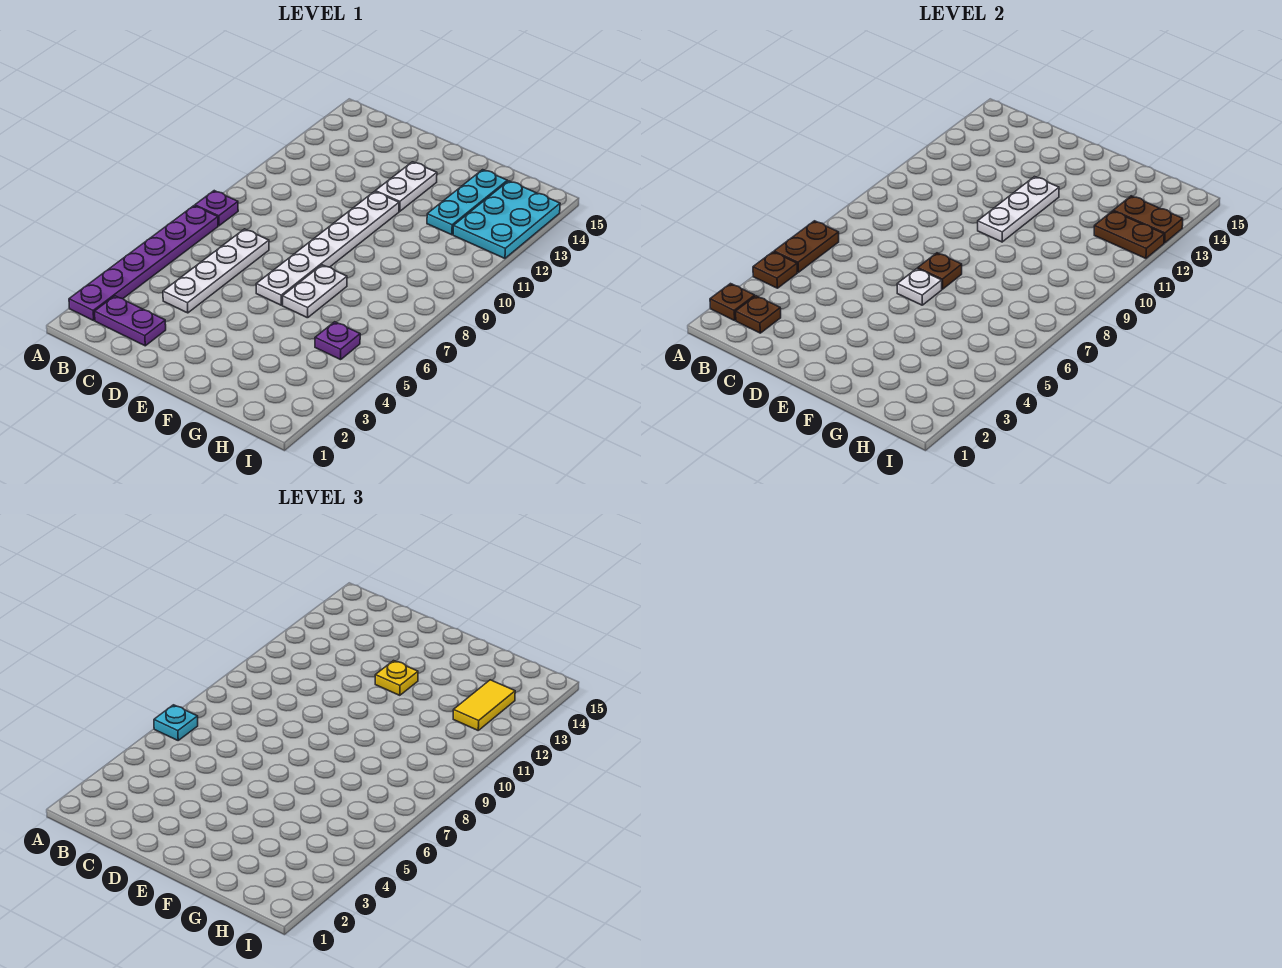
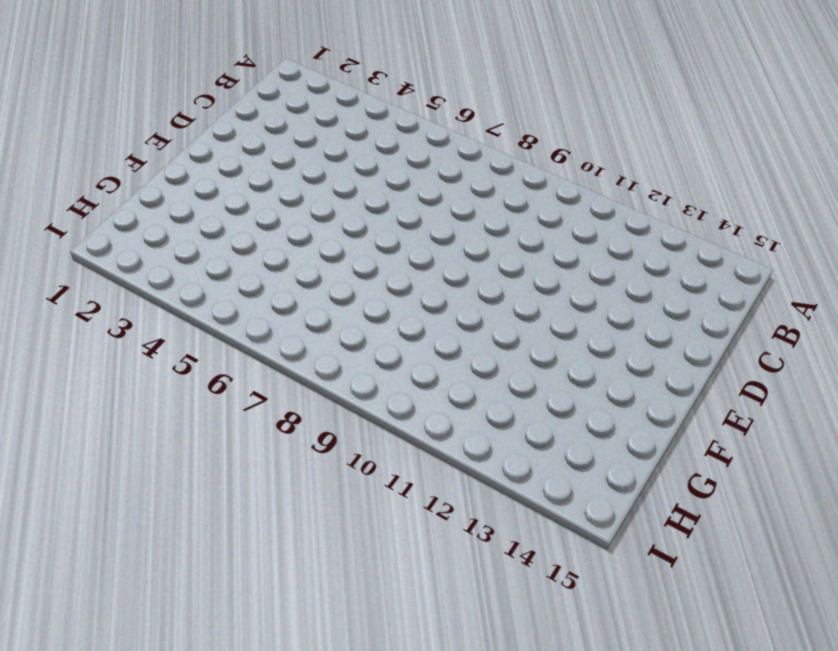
none -> purple plate A2:A7 level 1
none -> purple plate A8 level 1
none -> purple plate B2:C2 level 1

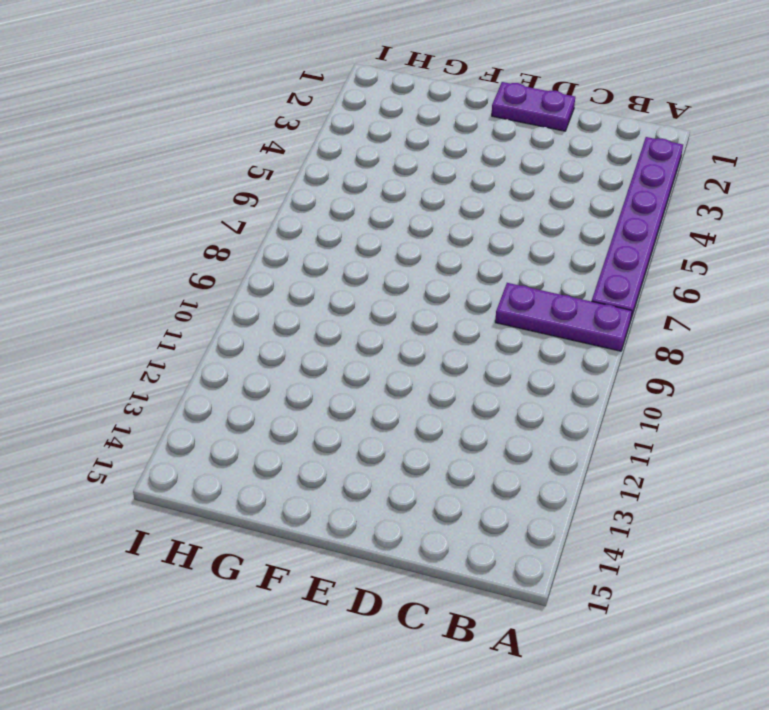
purple plate A8:C8 level 1 -> purple plate A8 level 1
purple plate D1:E1 level 1 -> purple plate B2:C2 level 1
none -> white plate C4:C7 level 1
none -> white plate E6:E11 level 1
none -> white plate E12:E13 level 1

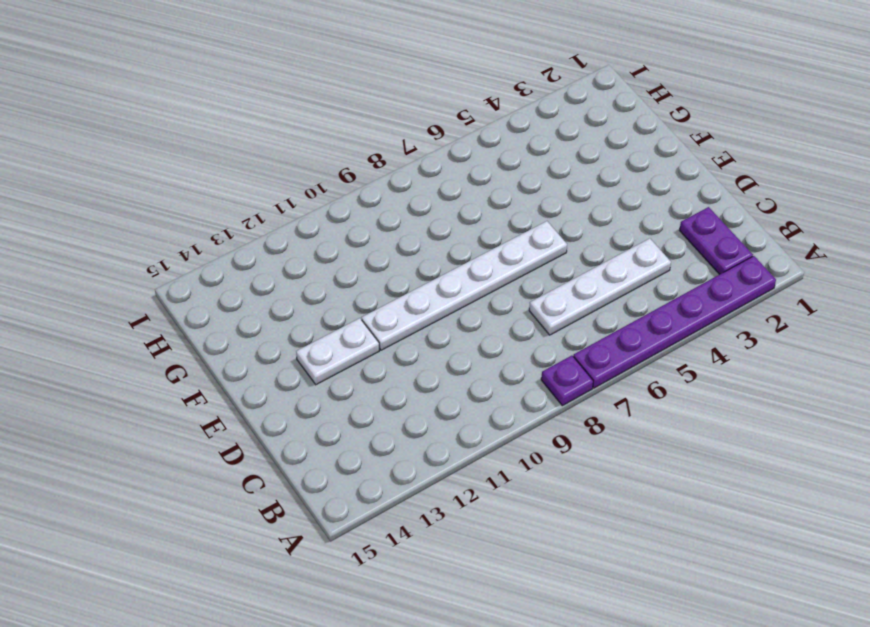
none -> white plate F6:F7 level 1
none -> cyan plate G12:G14 level 1
none -> purple plate H5 level 1

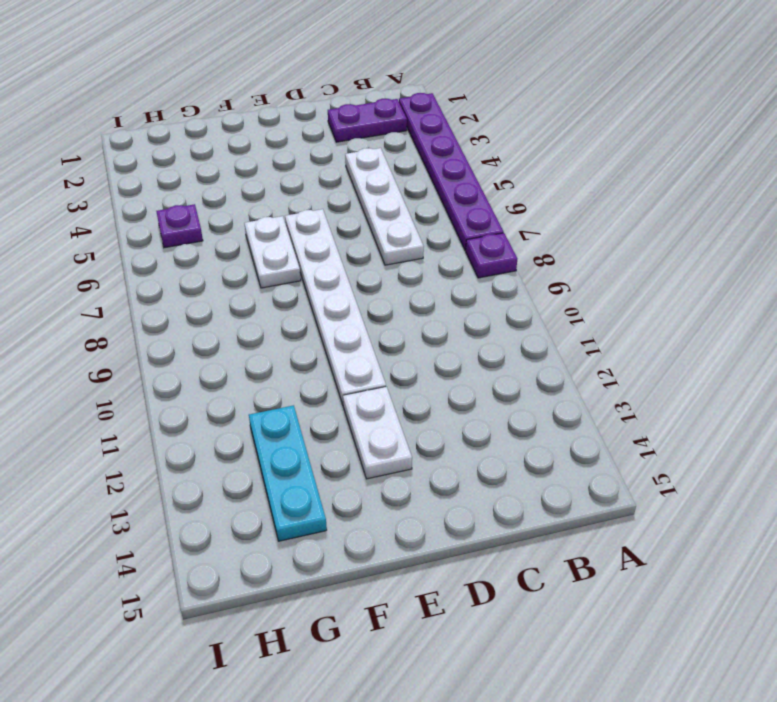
none -> cyan plate H12:I14 level 1
none -> brown plate A2 level 2
none -> brown plate A4 level 2

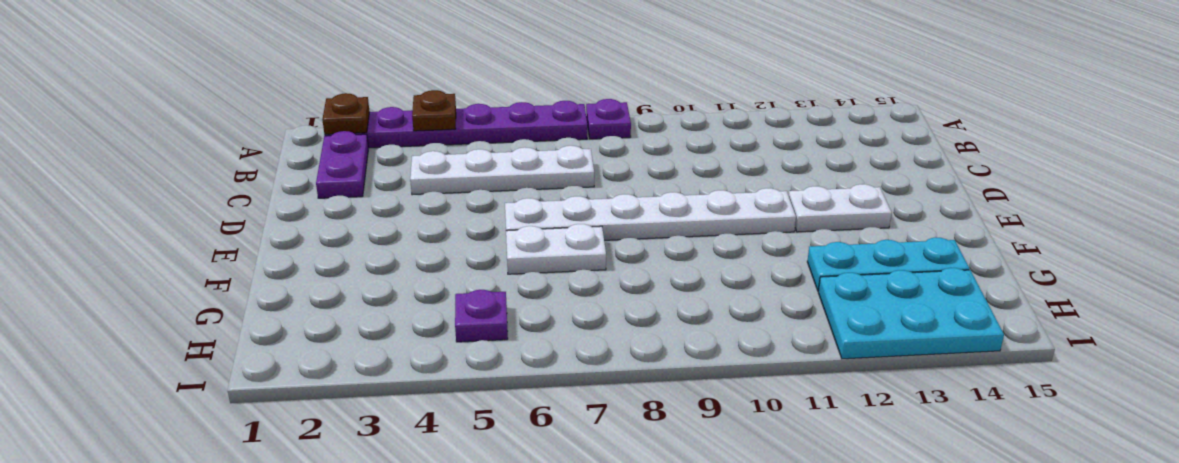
none -> brown plate A5:A6 level 2
none -> brown plate B2 level 2
none -> white plate E6 level 2

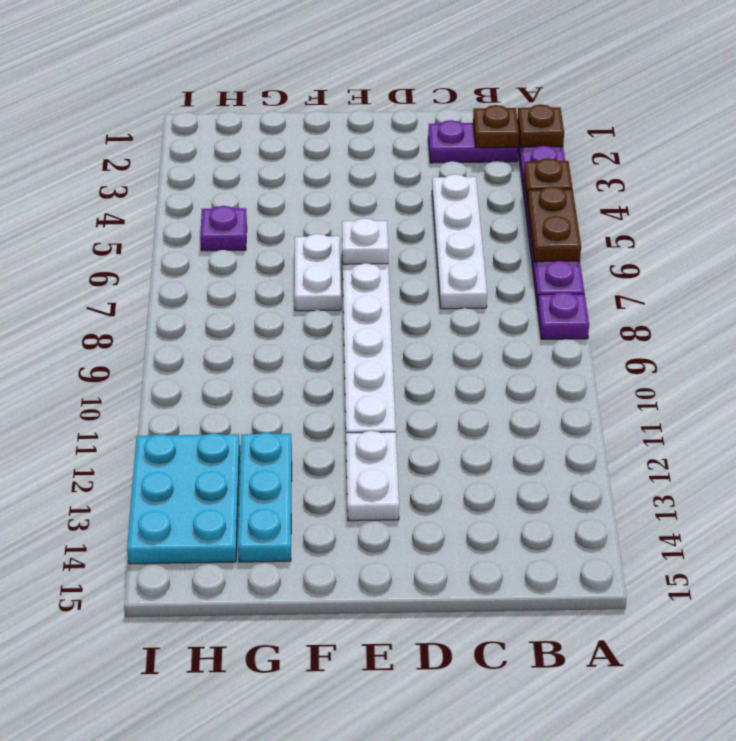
none -> brown plate E7 level 2
none -> white plate E10:E12 level 2
none -> brown plate H12:I12 level 2

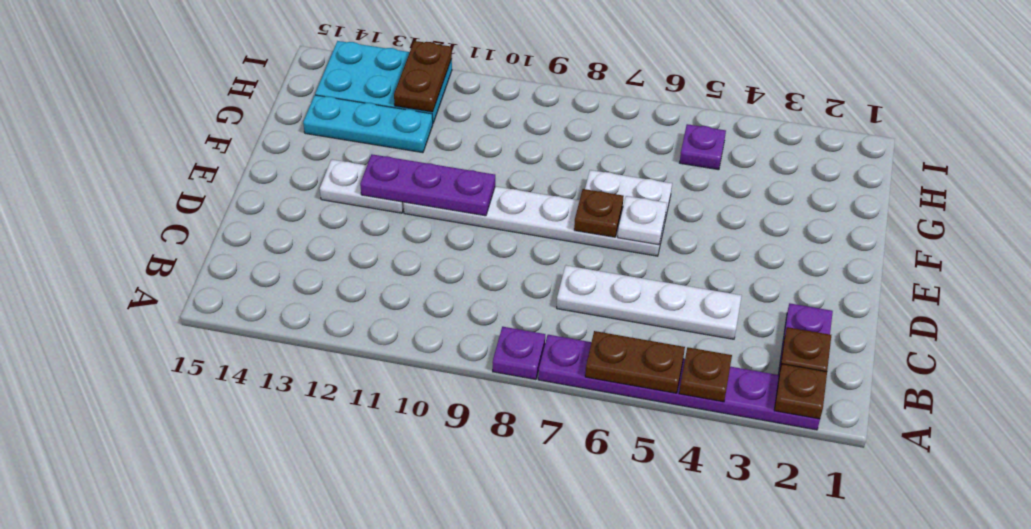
purple plate E10:E12 level 2 -> white plate E10:E12 level 2
none -> brown plate H13:I13 level 2
none -> cyan plate A6 level 3
none -> yellow plate E12 level 3

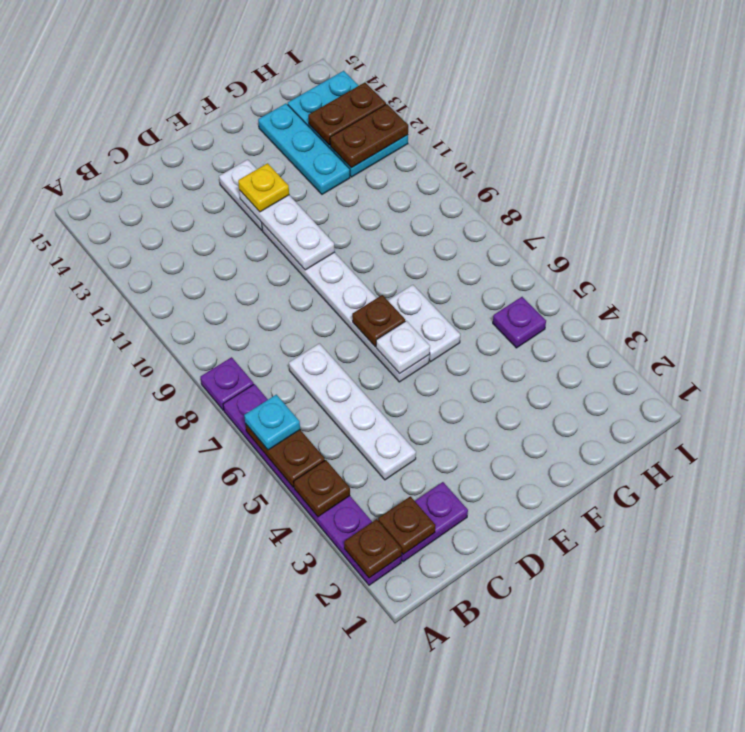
none -> yellow tile H12:H13 level 3

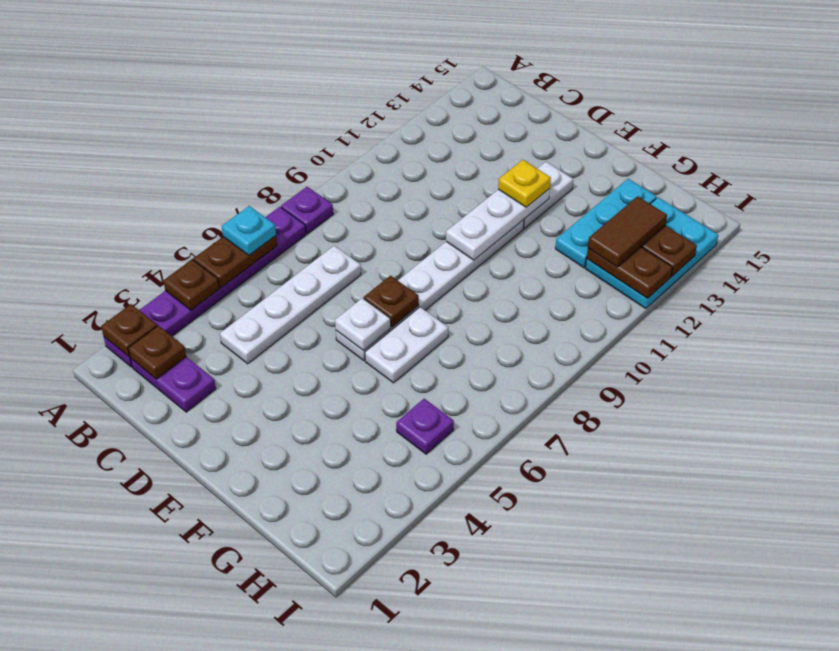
brown tile H12:H13 level 3 -> yellow tile H12:H13 level 3

